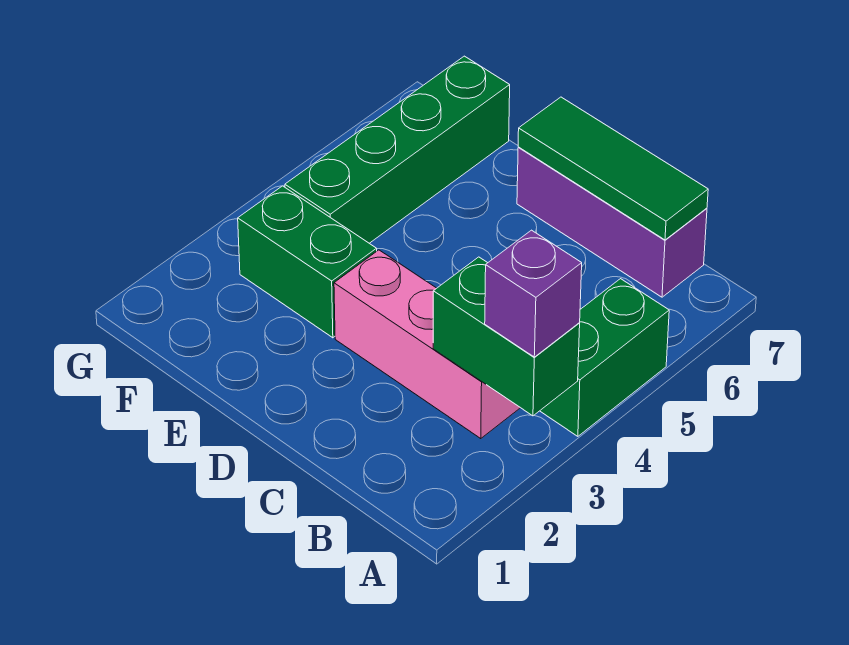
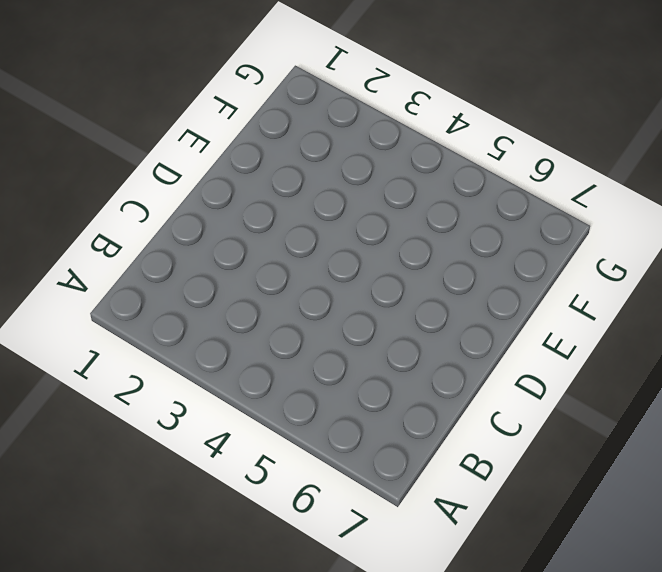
none -> green brick A4:A5 level 1
none -> pink brick B3:D3 level 1

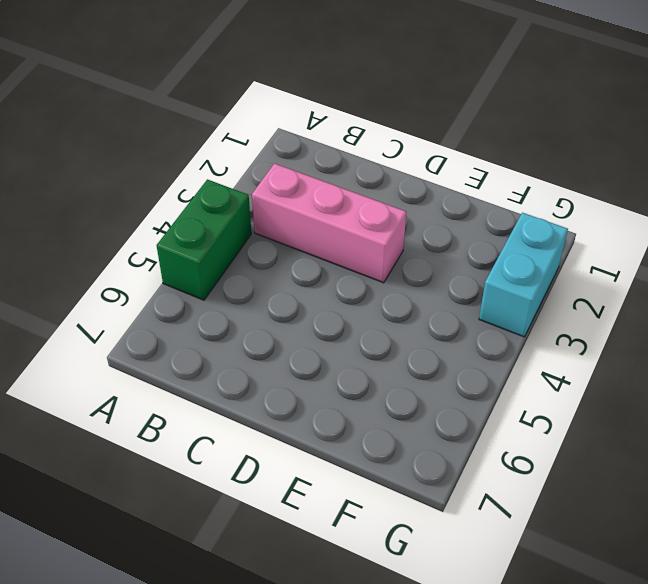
cyan brick G2:G3 level 1 -> none
none -> purple brick B7:D7 level 1
none -> green brick E3:F3 level 1

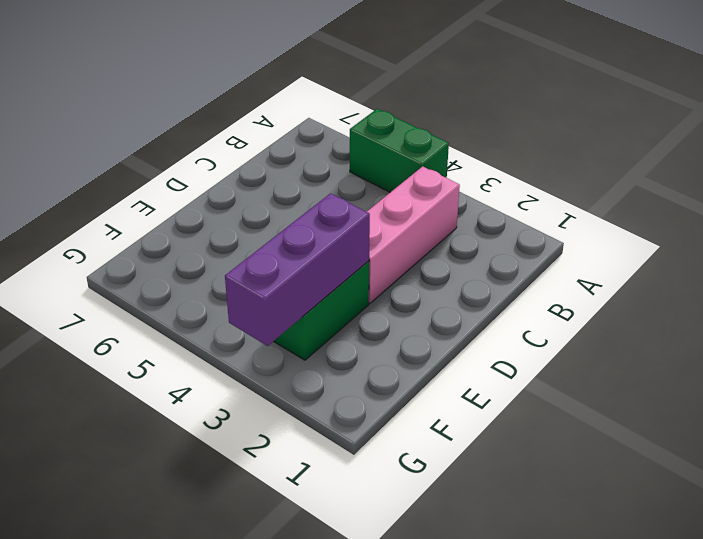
purple brick E3:G3 level 2 -> purple brick B7:D7 level 1
none -> green brick F4:F7 level 1
none -> green brick A3:B3 level 2

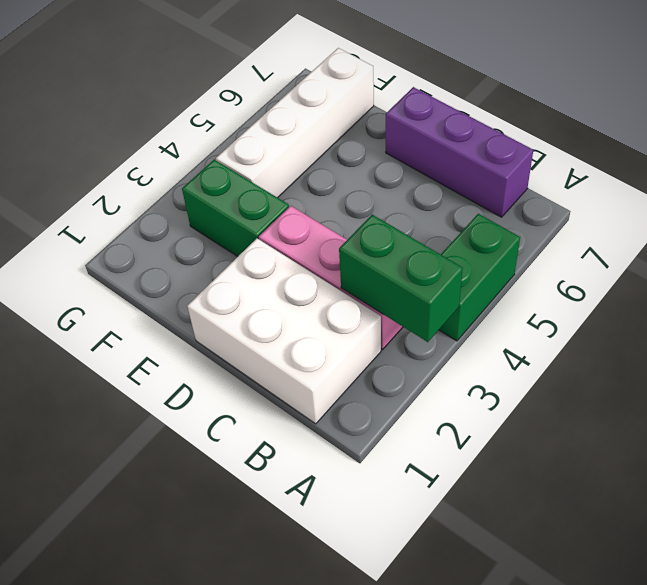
white brick B1:D2 level 1 -> none
white brick F4:F7 level 1 -> green brick F4:F7 level 1
none -> green tile B7:D7 level 2
none -> purple brick A3 level 3

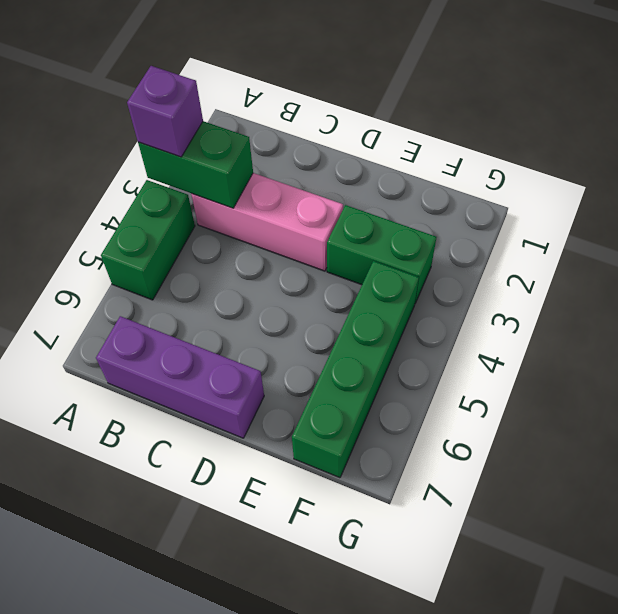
none -> green tile B7:D7 level 2

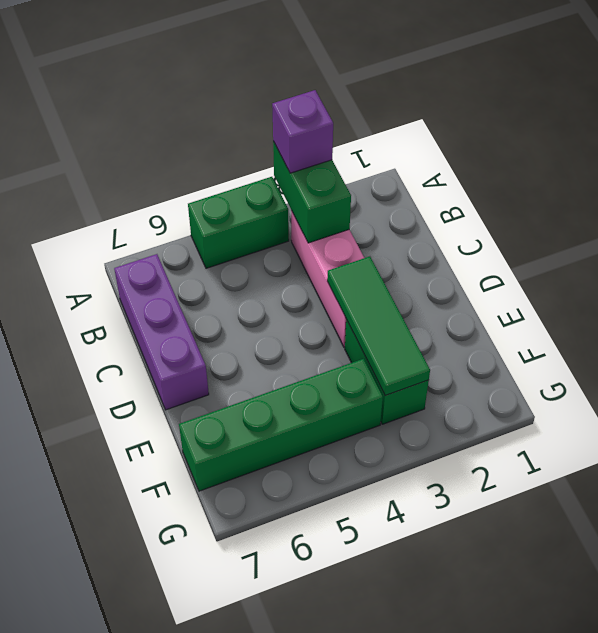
green tile D3:F3 level 2 -> green tile B7:D7 level 2

